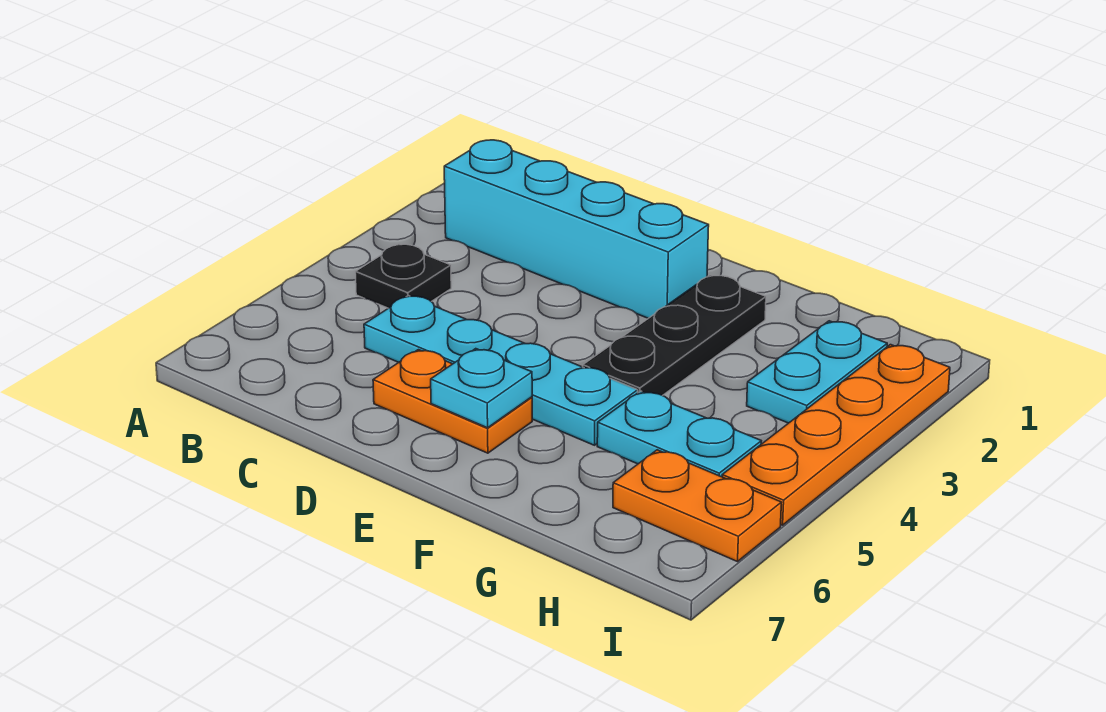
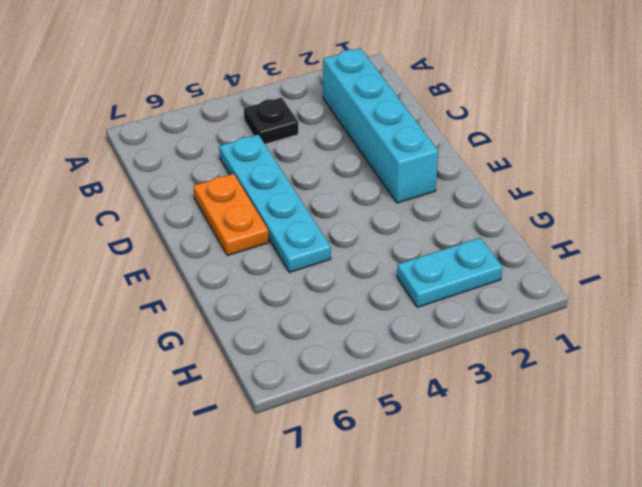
none -> black plate F2:F4 level 1
none -> cyan plate G5:H5 level 1

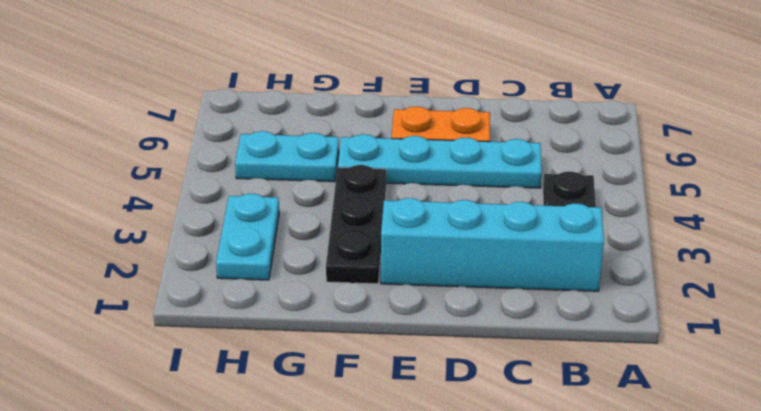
none -> orange plate H6:I6 level 1
none -> orange plate I2:I5 level 1

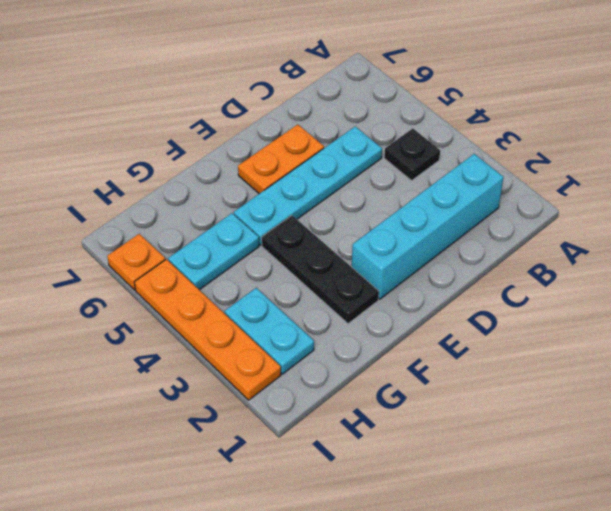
orange plate I6 level 1 -> orange plate H6:I6 level 1
none -> cyan plate E6 level 2

